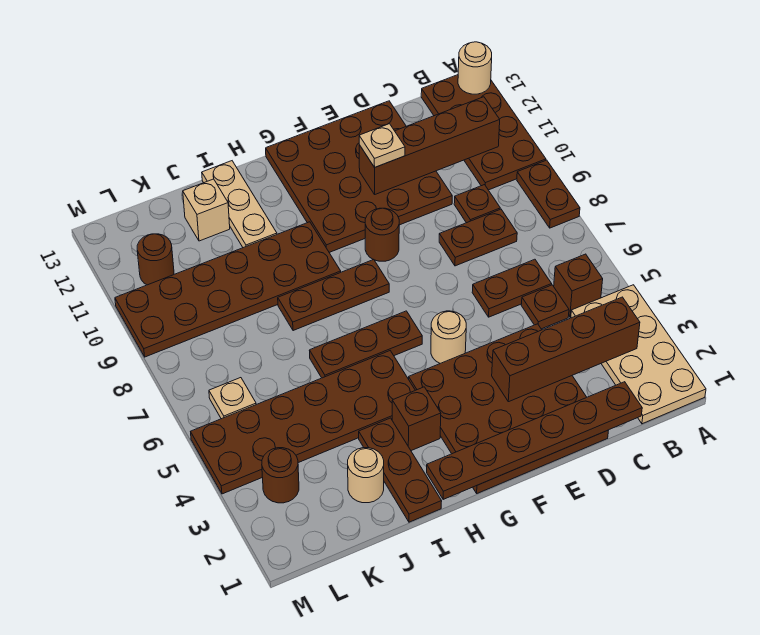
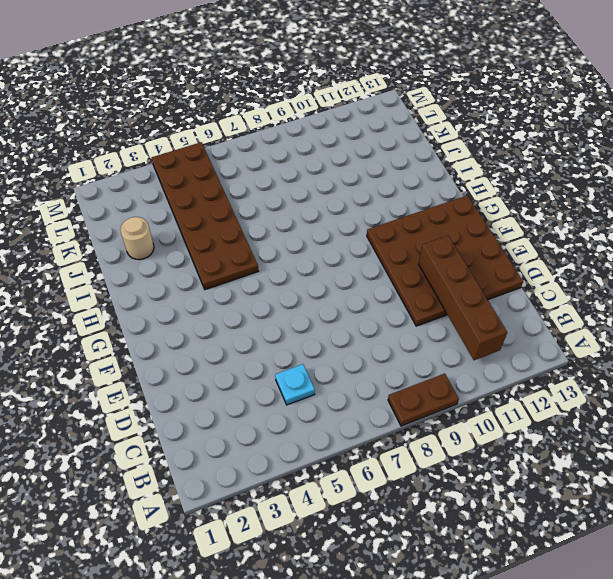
cyan plate C5 level 1 -> brown plate C5 level 1
none -> tan plate A1:B4 level 1
none -> brown plate A10:B13 level 1
none -> brown brick B5 level 1

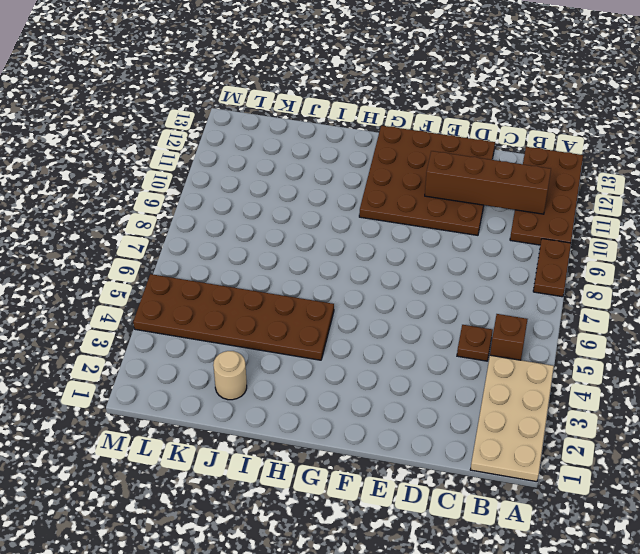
none -> brown plate C6:D6 level 1
none -> brown plate C8:D8 level 1
none -> brown plate C9 level 1

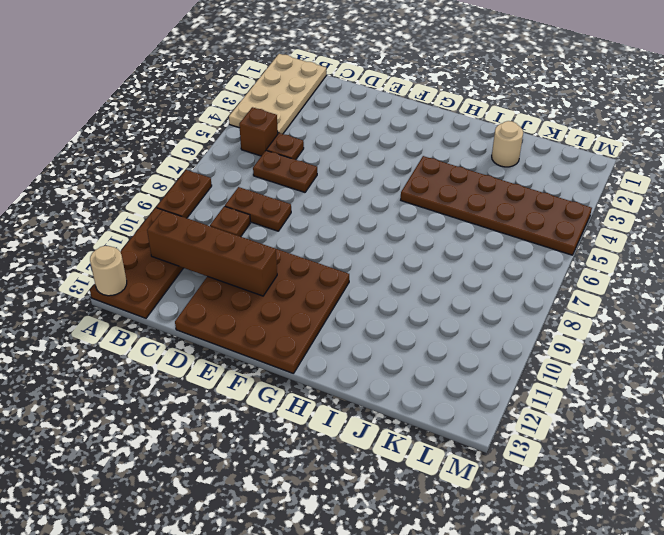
none -> brown plate D1:G4 level 1
none -> tan round brick F5 level 1
none -> brown round brick F9 level 1

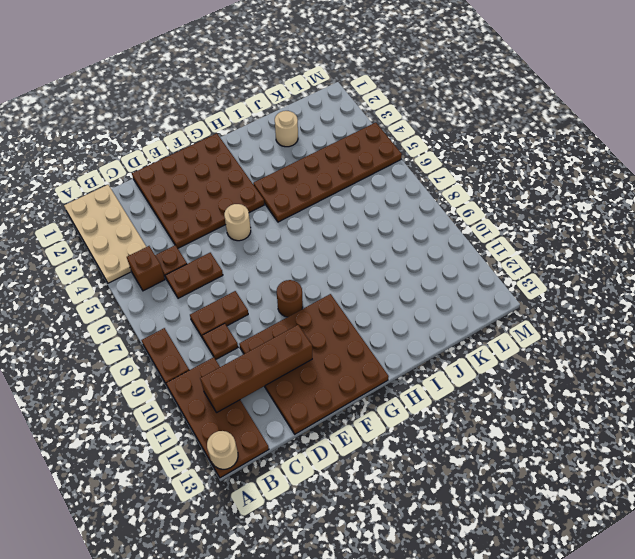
none -> brown plate G6:I6 level 1
none -> brown plate G8:I8 level 1
none -> brown brick H3 level 1

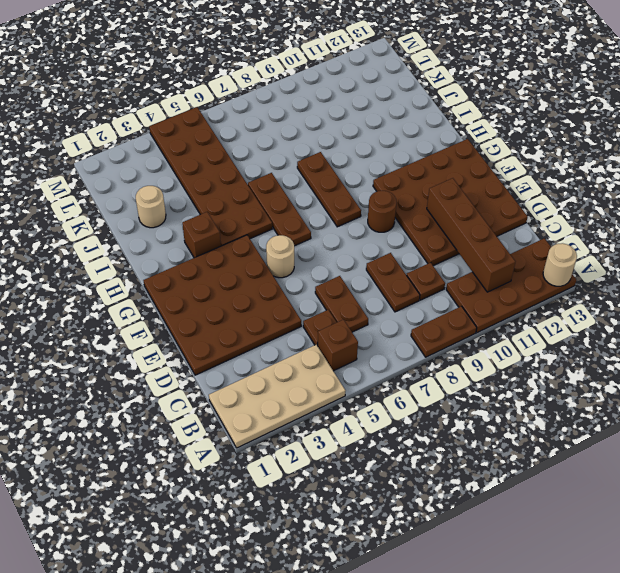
none -> brown plate H9:M10 level 1
none -> brown plate I1:I3 level 1
none -> tan plate I11:I13 level 1

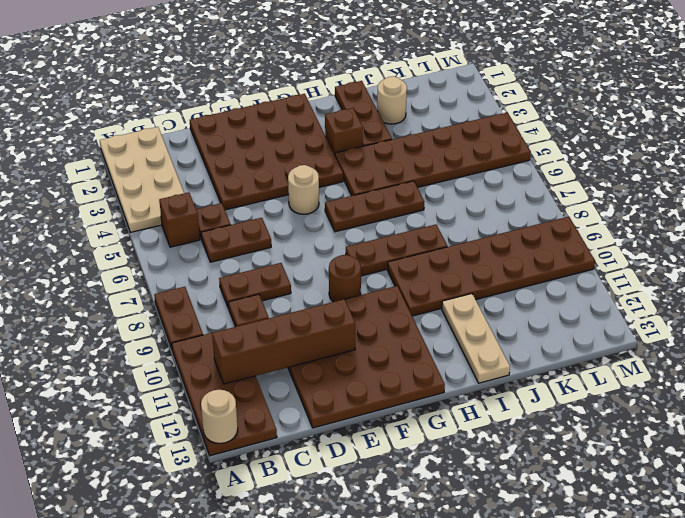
none -> tan brick J12 level 1
none -> brown round brick L3 level 1
none -> tan plate L6 level 1

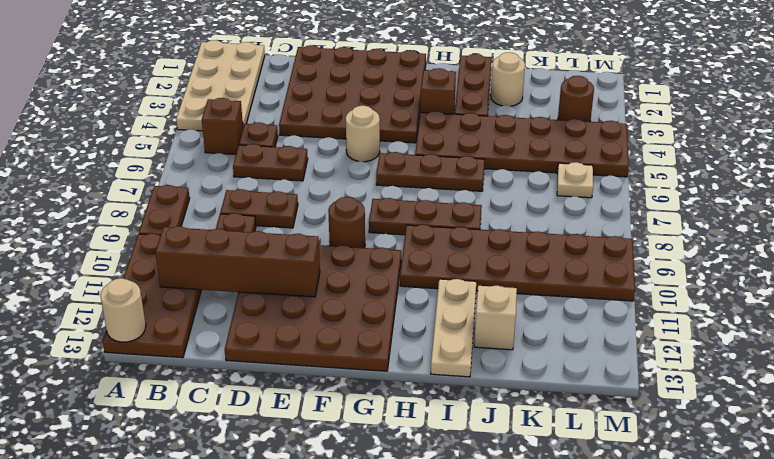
none -> brown round brick L11 level 1
none -> brown brick B3:E3 level 2
none -> brown plate C1:H1 level 2

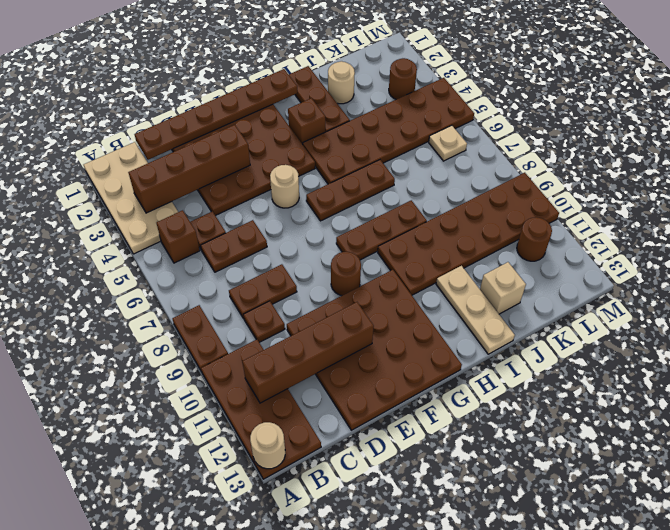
none -> tan plate E11 level 3

